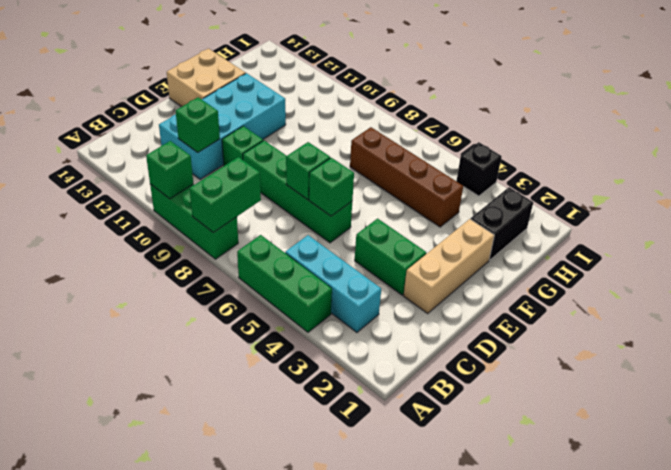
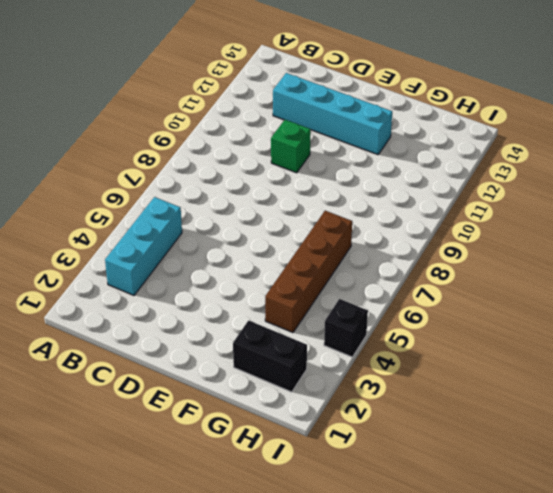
cyan brick C12:F12 level 1 -> cyan brick C11:F12 level 1
none -> green brick A4:A6 level 1
none -> green brick A8:A10 level 1
none -> tan brick D2:F2 level 1

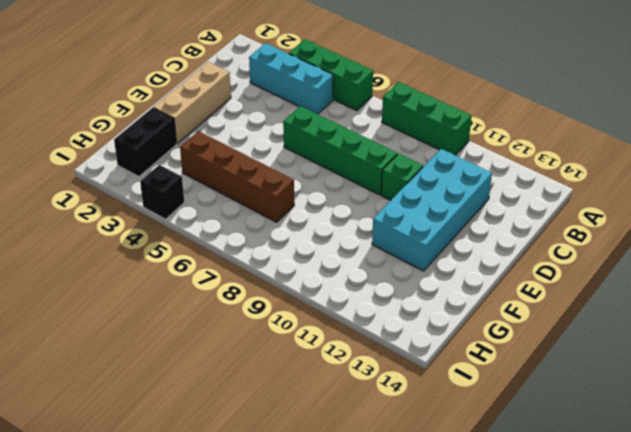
none -> green brick D3:D4 level 1
none -> tan brick E13:F14 level 1
none -> green brick A8:B8 level 2

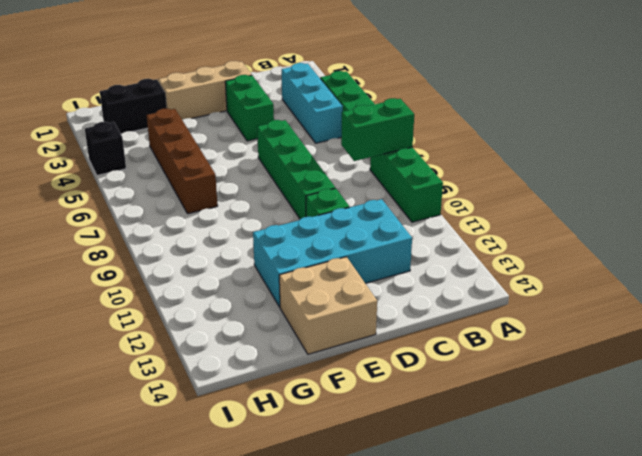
none -> green brick A10 level 2
none -> green brick C11 level 2
none -> green brick D6 level 2

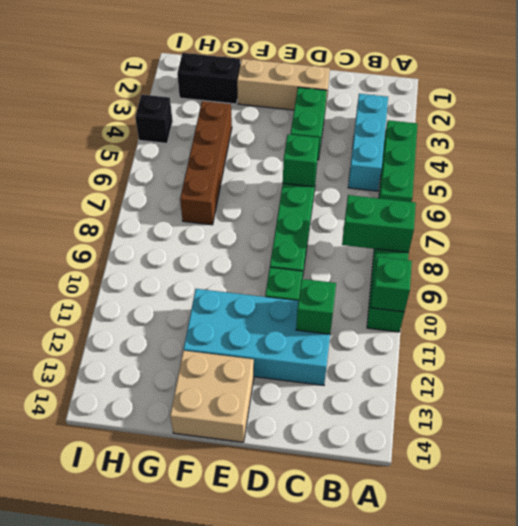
none -> green brick D7 level 2

